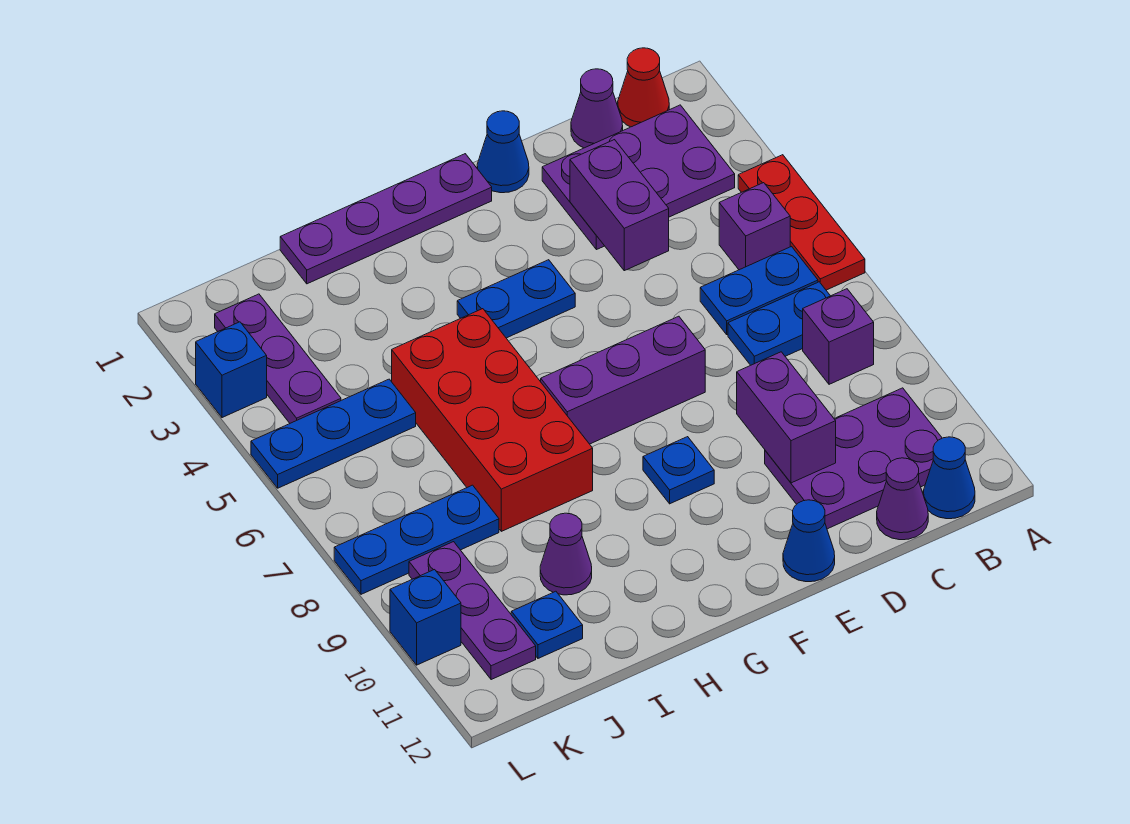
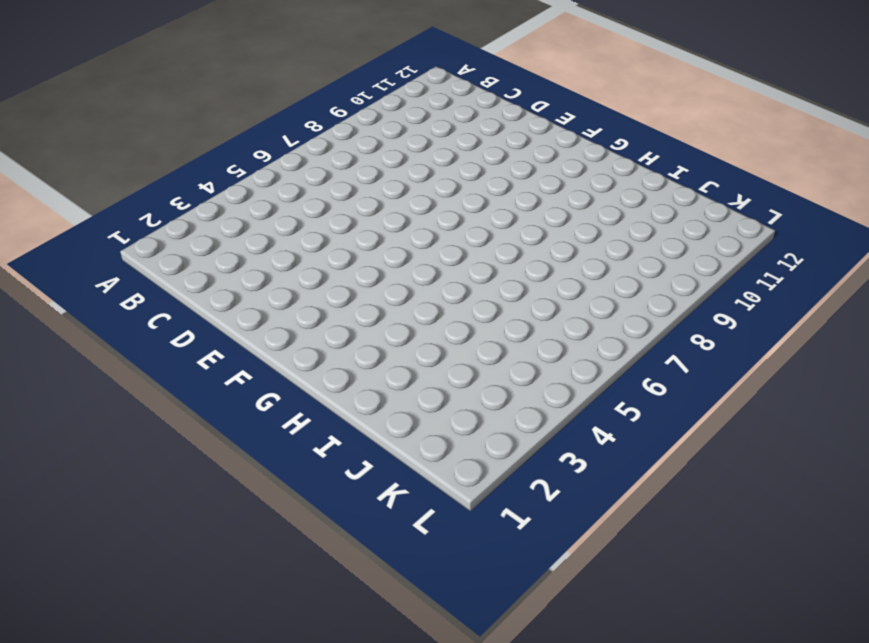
none -> red plate A4:A6 level 1
none -> red cone B1 level 1
none -> purple plate B2:D3 level 1

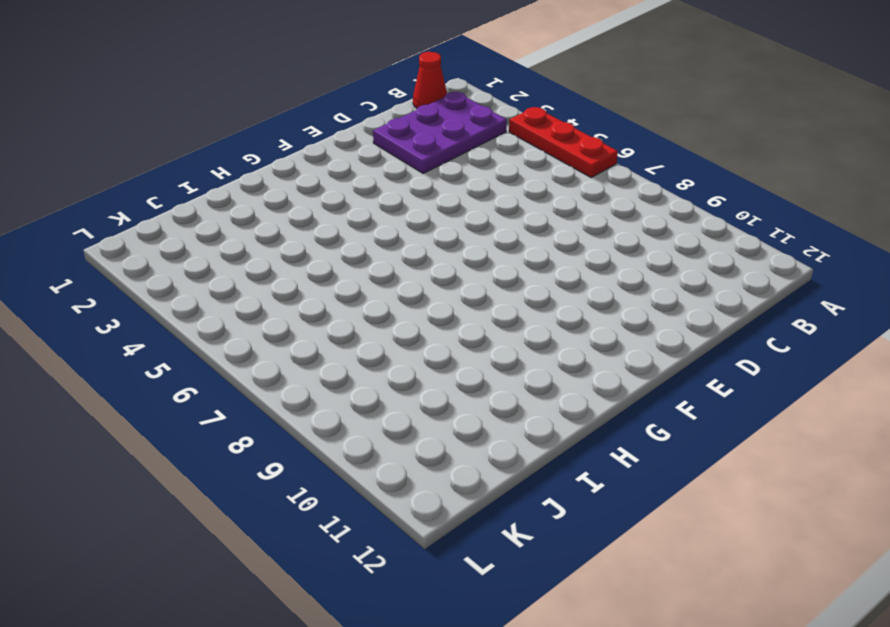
none -> purple brick B5 level 1
none -> blue plate B6:C6 level 1
none -> blue plate B7:C7 level 1

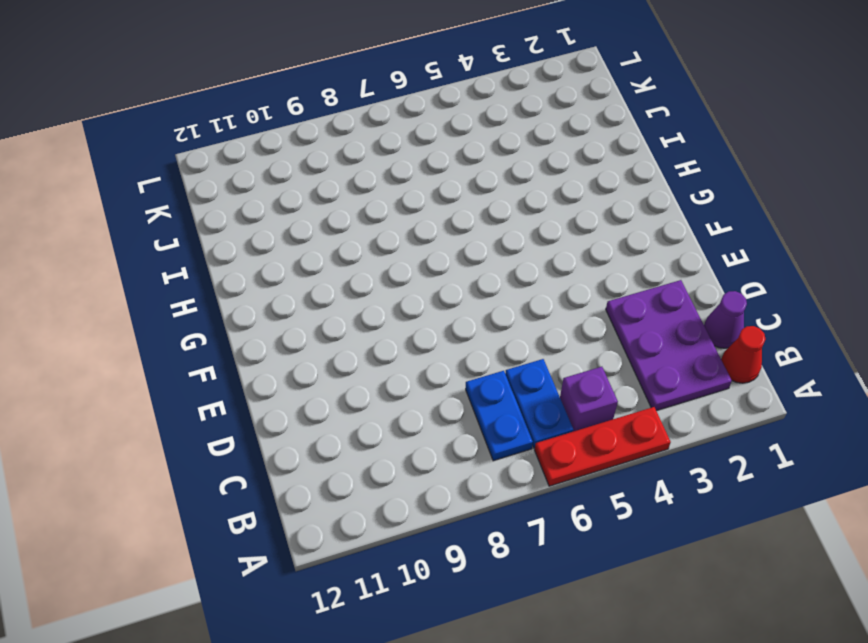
none -> purple brick B8 level 1
none -> purple plate B10:D11 level 1
none -> blue cone B12 level 1

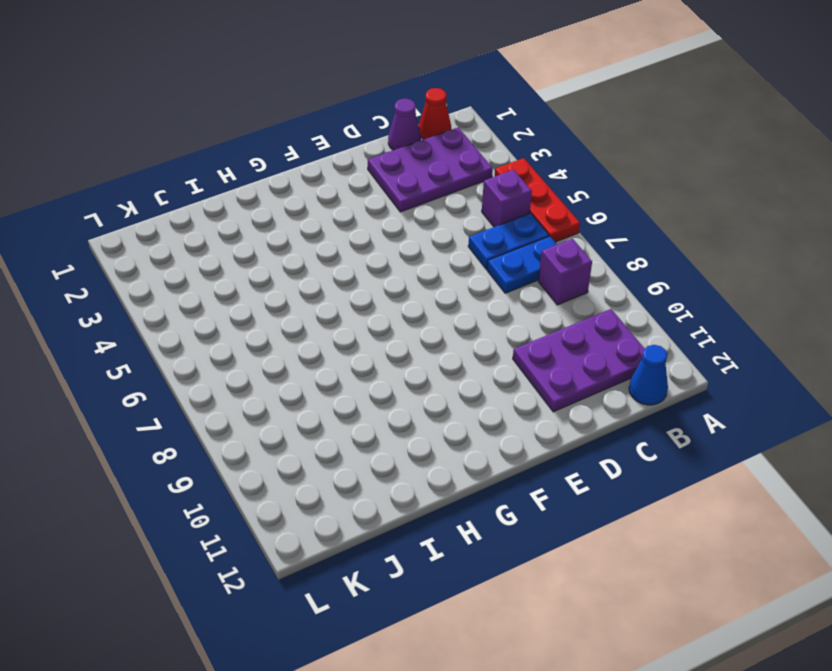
none -> purple cone C12 level 1
none -> blue cone E1 level 1
none -> purple brick E7:G7 level 1

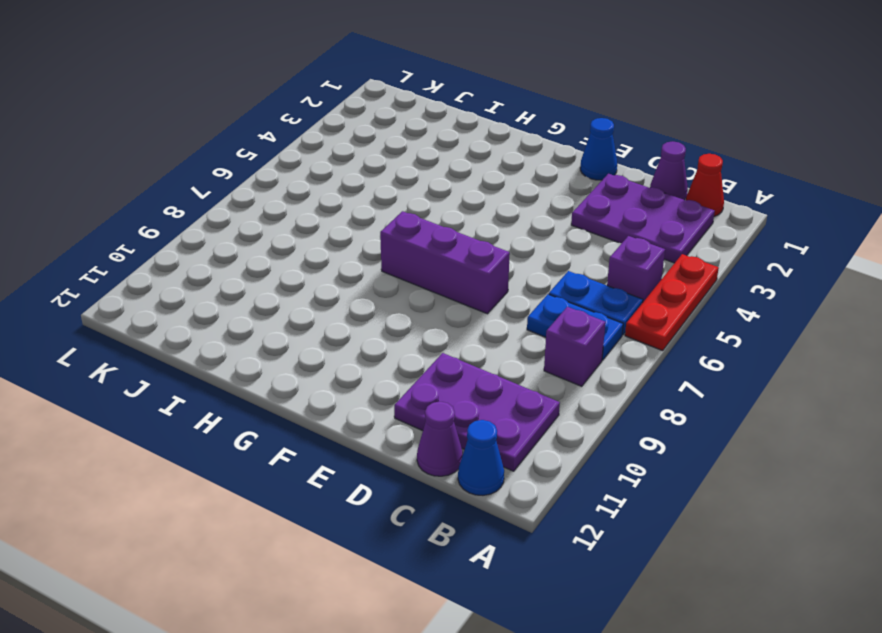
none -> blue cone E12 level 1
none -> purple plate F1:I1 level 1
none -> blue plate F4:G4 level 1

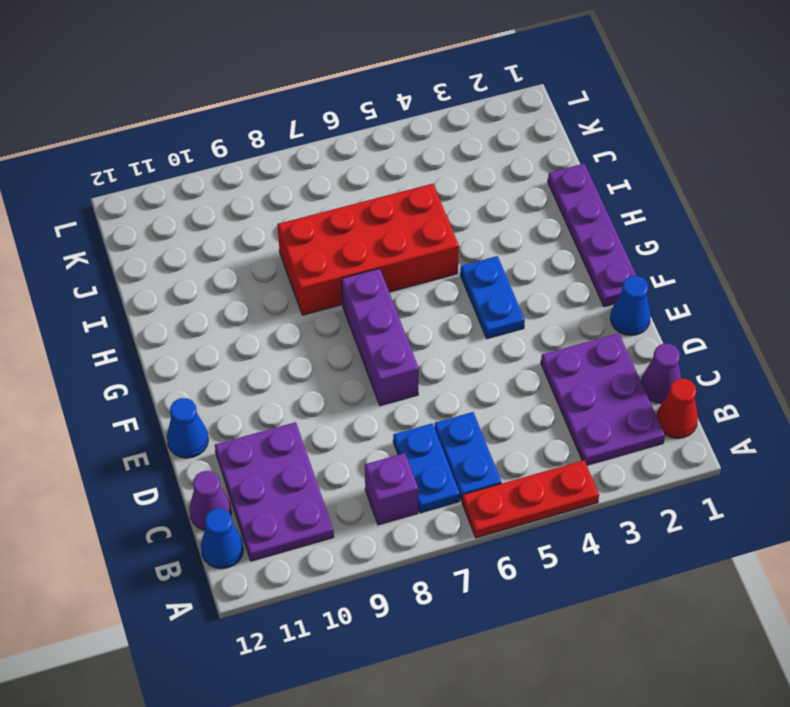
none -> purple brick B5 level 1
none -> blue plate F9 level 1
none -> purple cone I10 level 1

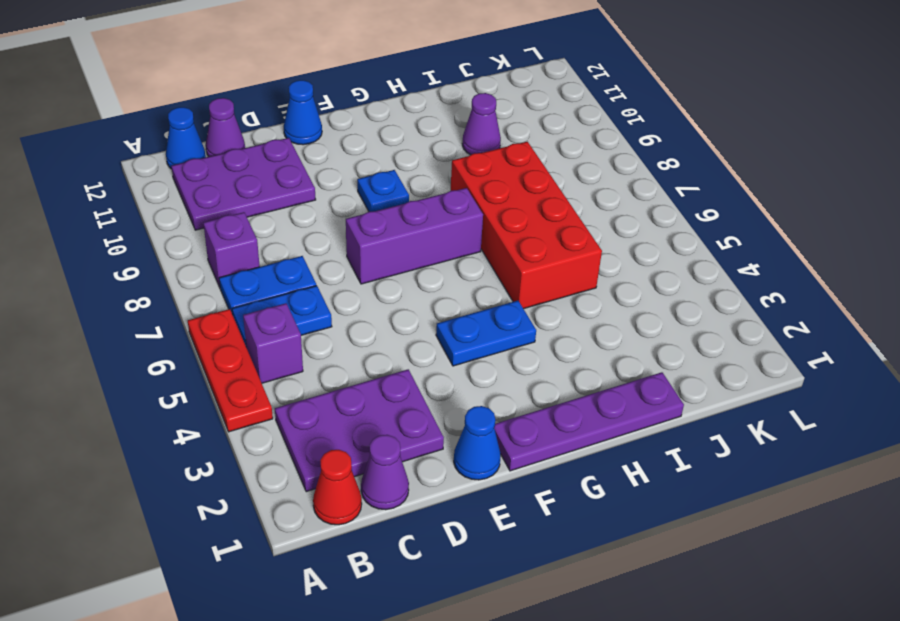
none -> blue plate J5:L5 level 1
none -> blue plate J8:L8 level 1
none -> blue plate J11 level 1

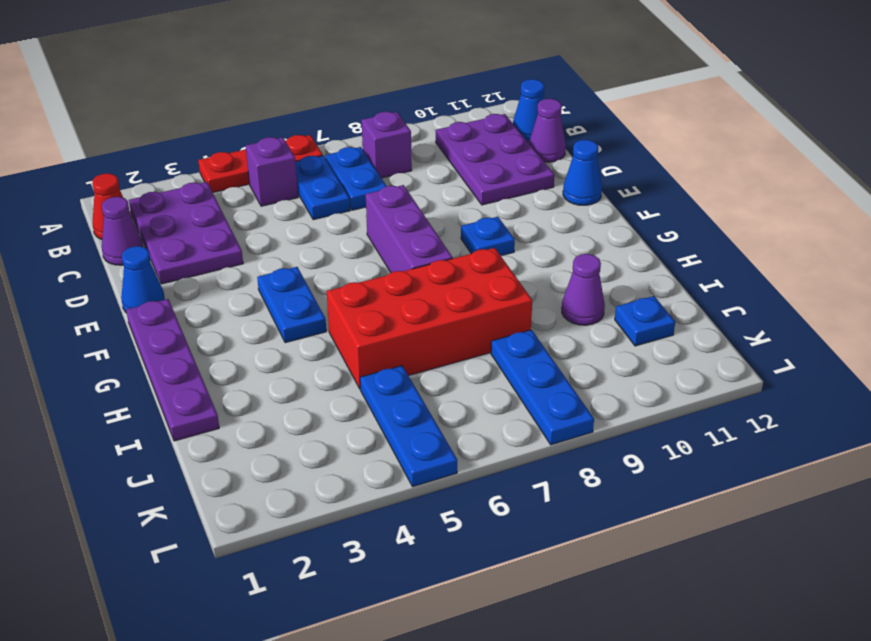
none -> purple plate K2:K4 level 1
none -> purple plate K9:K11 level 1
none -> blue brick L3 level 1

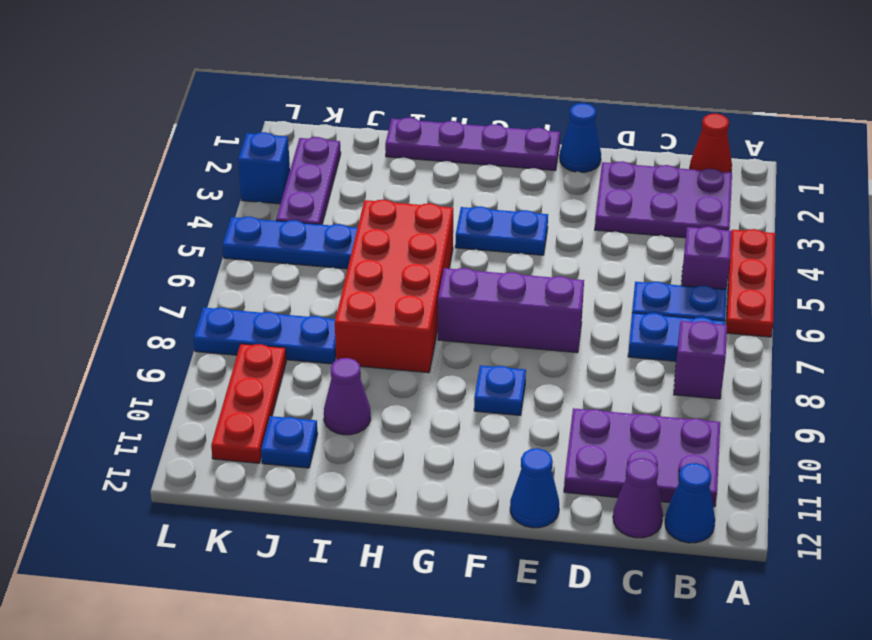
red plate K9:K11 level 1 -> purple plate K9:K11 level 1
none -> purple cone C1 level 1
none -> blue brick L10 level 1
none -> purple brick D3:D4 level 2

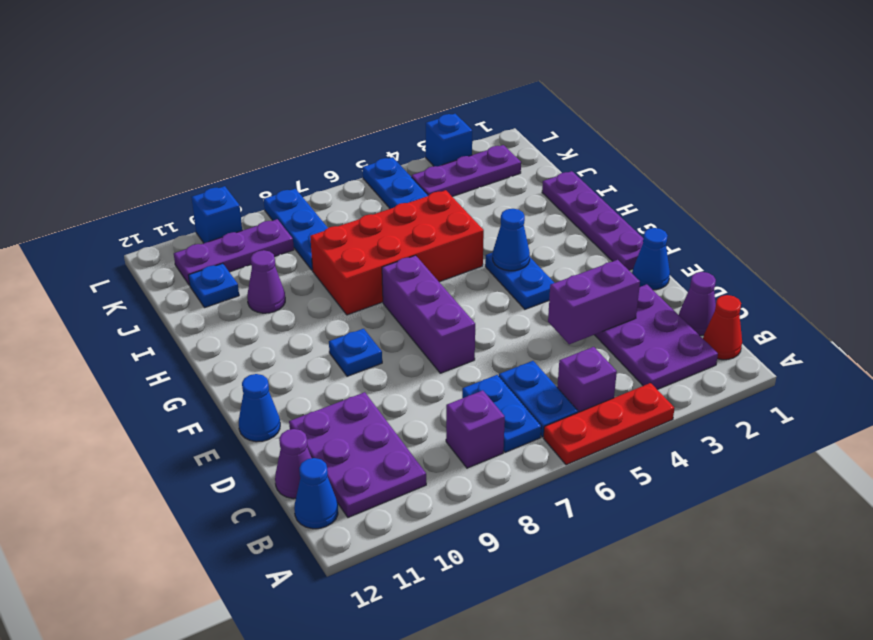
blue cone G4 level 2 -> none
none -> purple brick D9:D10 level 2

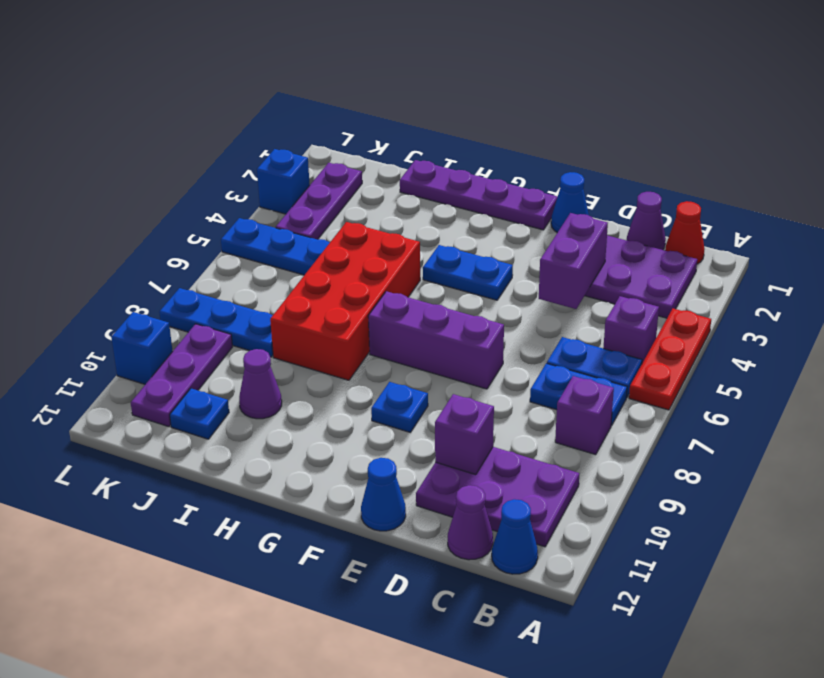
purple brick D10 level 2 -> purple brick D9:D10 level 2

